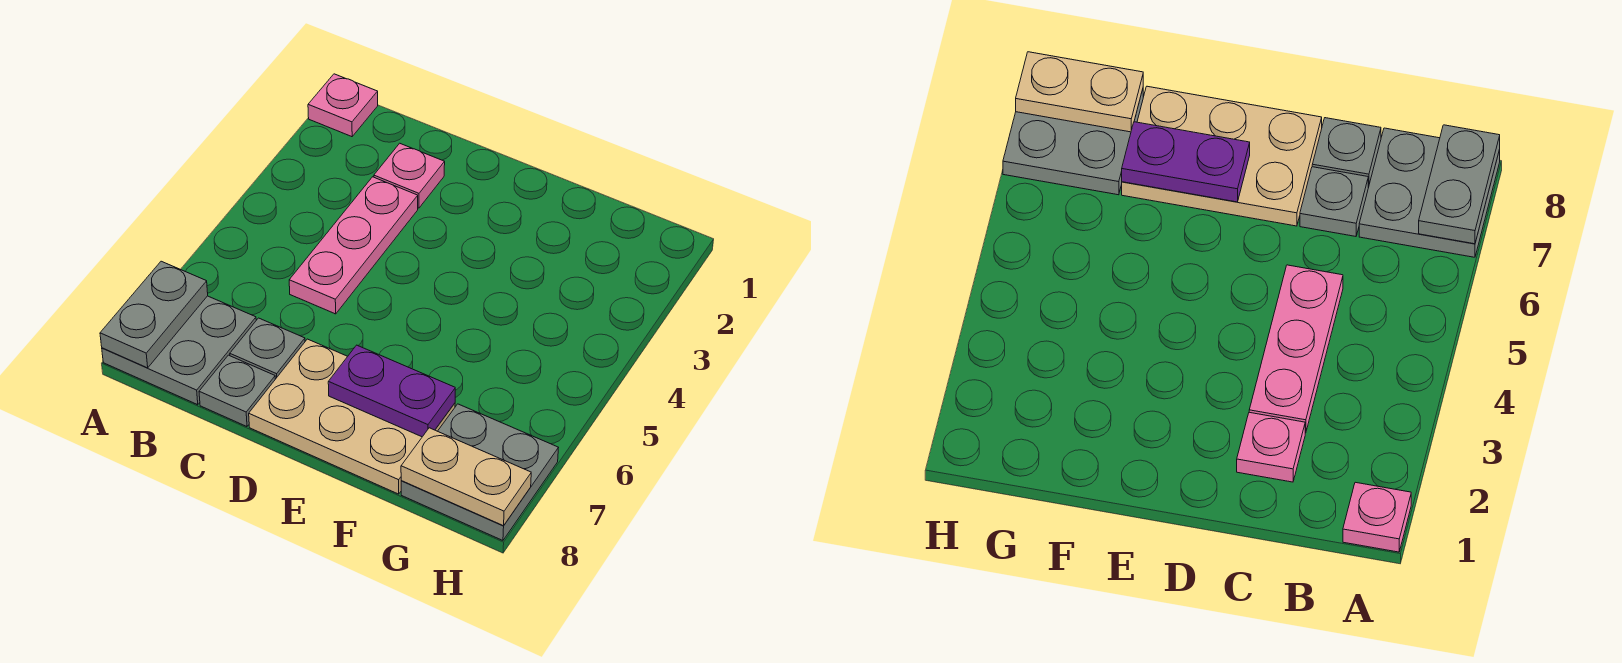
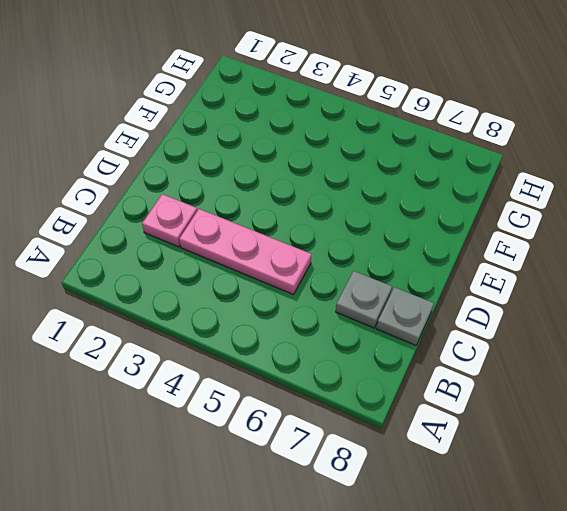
none -> pink plate A1 level 1
none -> grey plate A7:B8 level 1

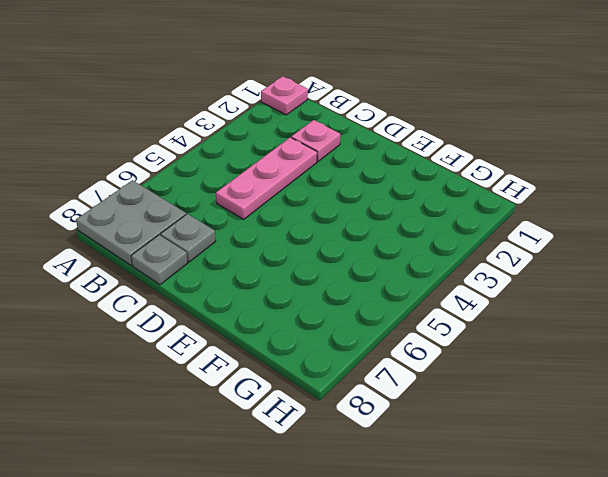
none -> tan plate D7:F8 level 1
none -> grey plate G7:H8 level 1

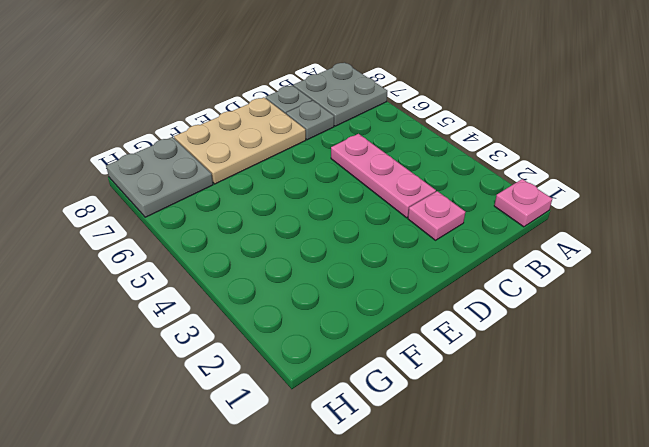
none -> grey plate A7:A8 level 2
none -> purple plate E7:F7 level 2

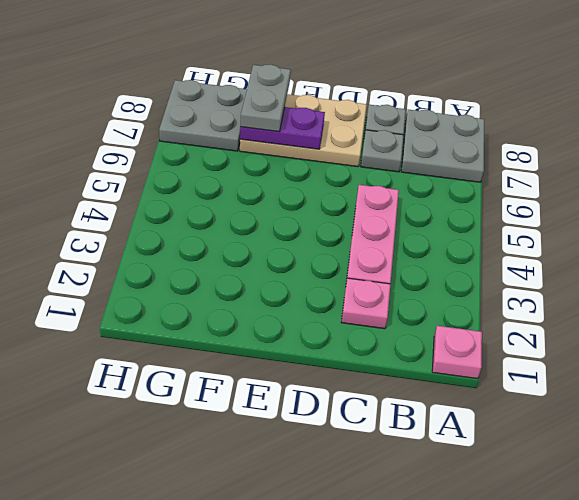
grey plate F7:F8 level 3 -> grey plate A7:A8 level 2
none -> tan plate G8:H8 level 2

